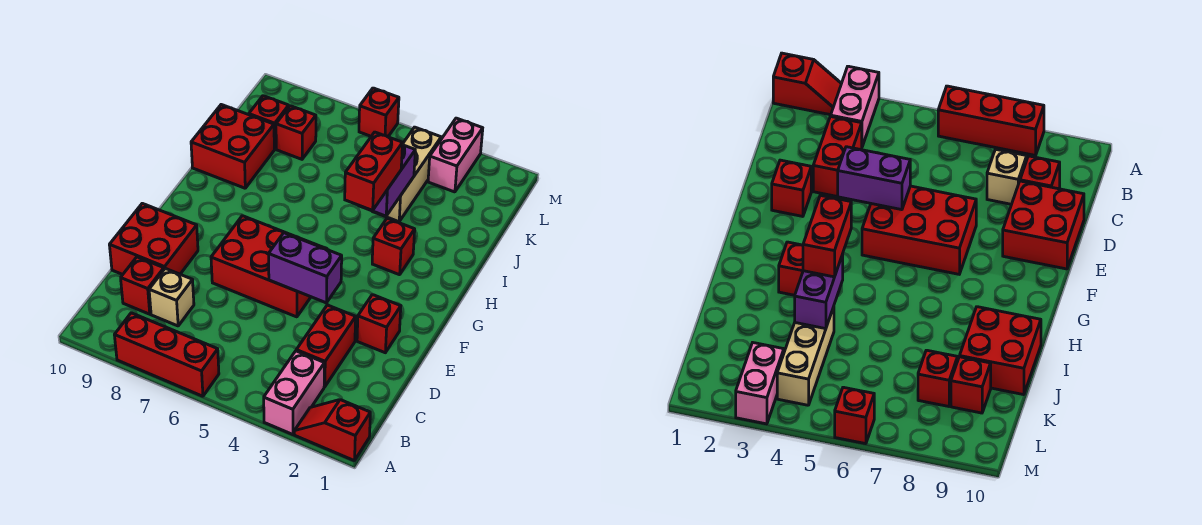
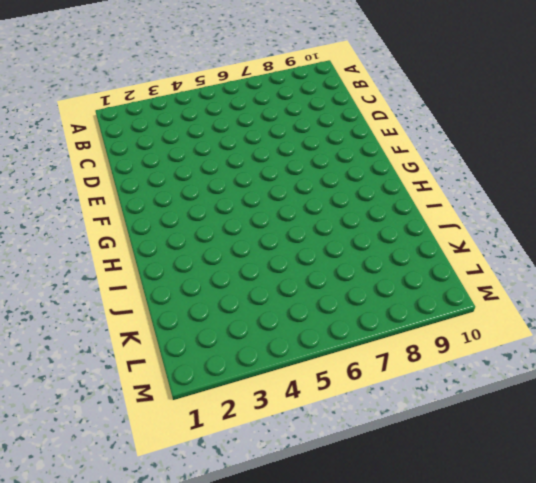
none -> red slope A1:A2 level 1 top 1
none -> pink brick A3:B3 level 1
none -> red brick A6:A8 level 1

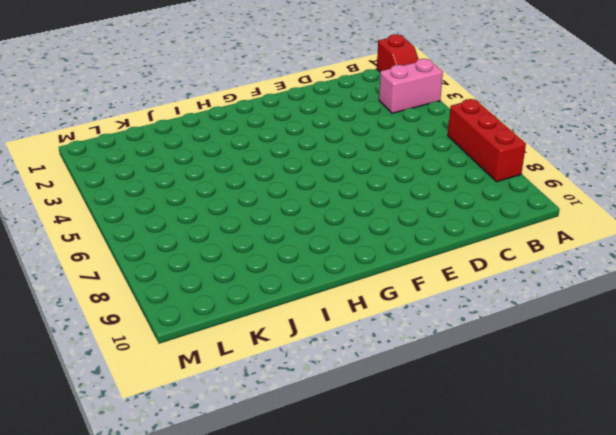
none -> red brick C3:D3 level 1
none -> tan brick C8 level 1
none -> red brick C9 level 1

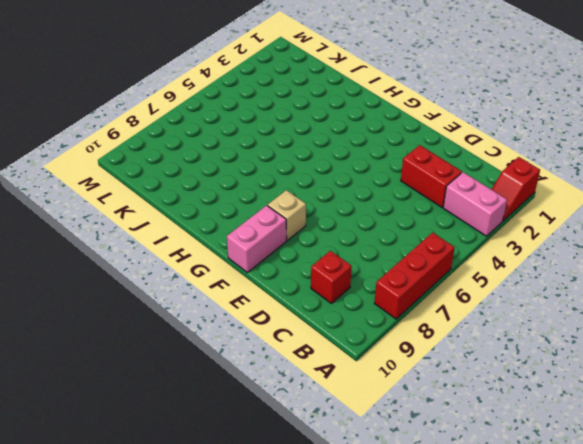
tan brick F8 level 1 -> tan brick C8 level 1
pink brick F9:F10 level 1 -> pink brick L3:M3 level 1
none -> red brick D9:E10 level 1
none -> red brick E2 level 1
none -> red brick E5:F7 level 1

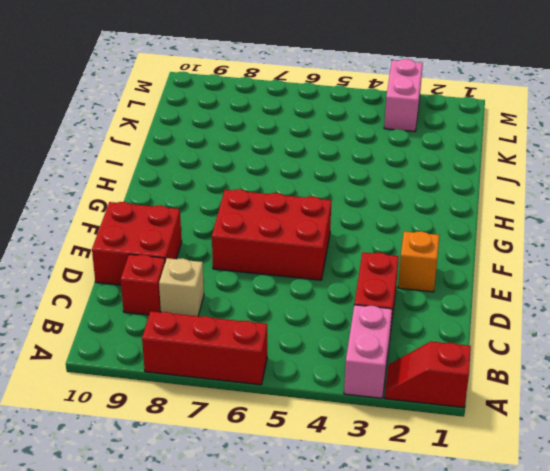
orange brick E2 level 1 -> red brick E2 level 1
none -> red brick H3 level 1
none -> red brick I9:J10 level 1
none -> tan brick J4:L4 level 1

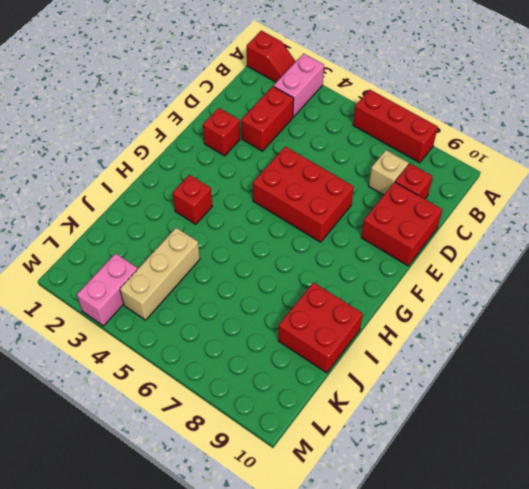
none -> red brick K8 level 1
none -> red brick K9 level 1
none -> red brick M6 level 1

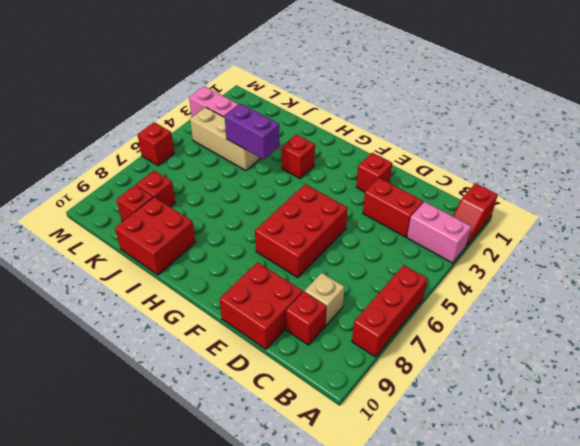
none -> purple brick E4:E5 level 2
none -> red brick H4:I4 level 3

